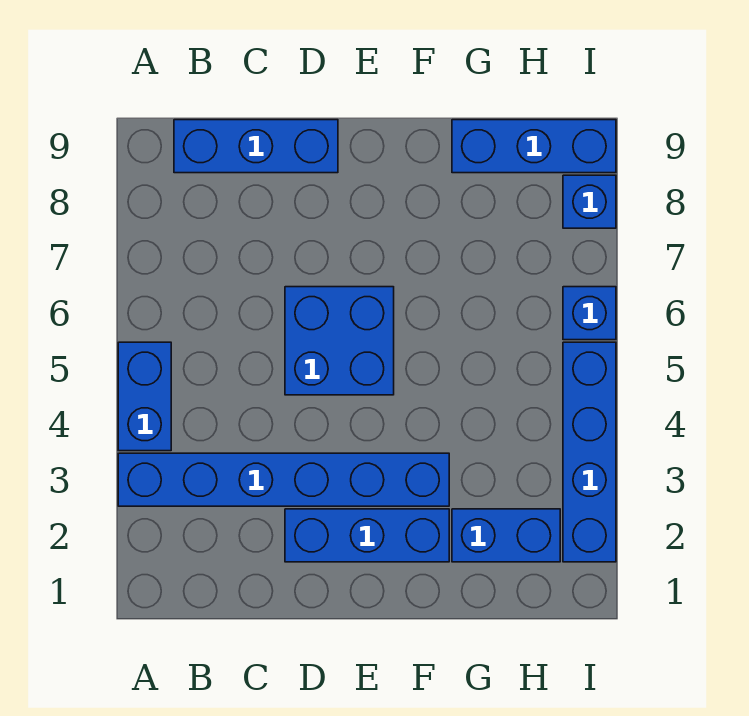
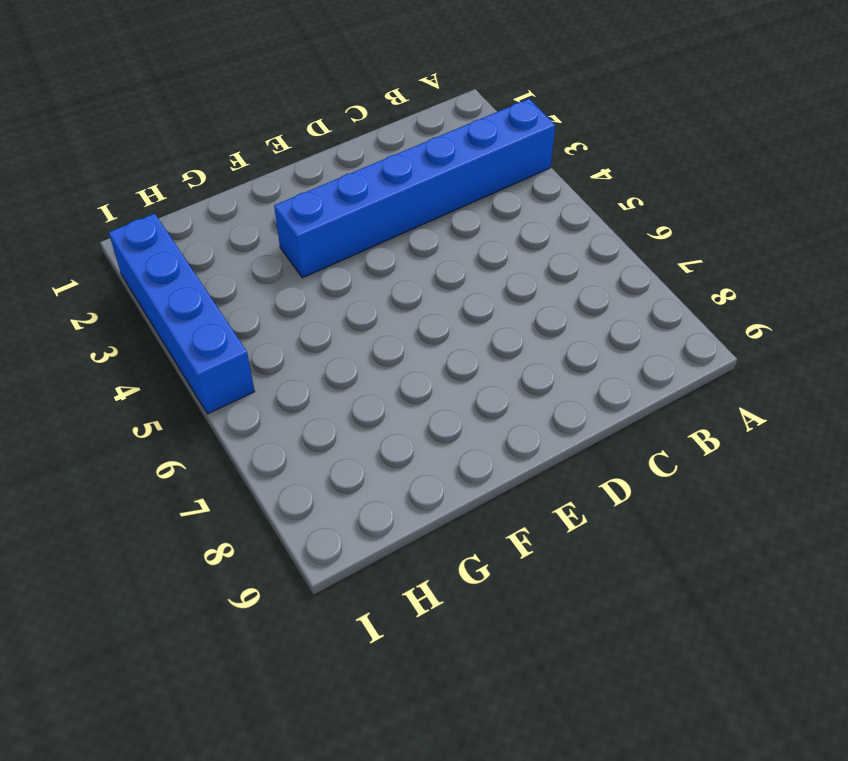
none -> blue brick A4:A5 level 1
none -> blue brick B9:D9 level 1

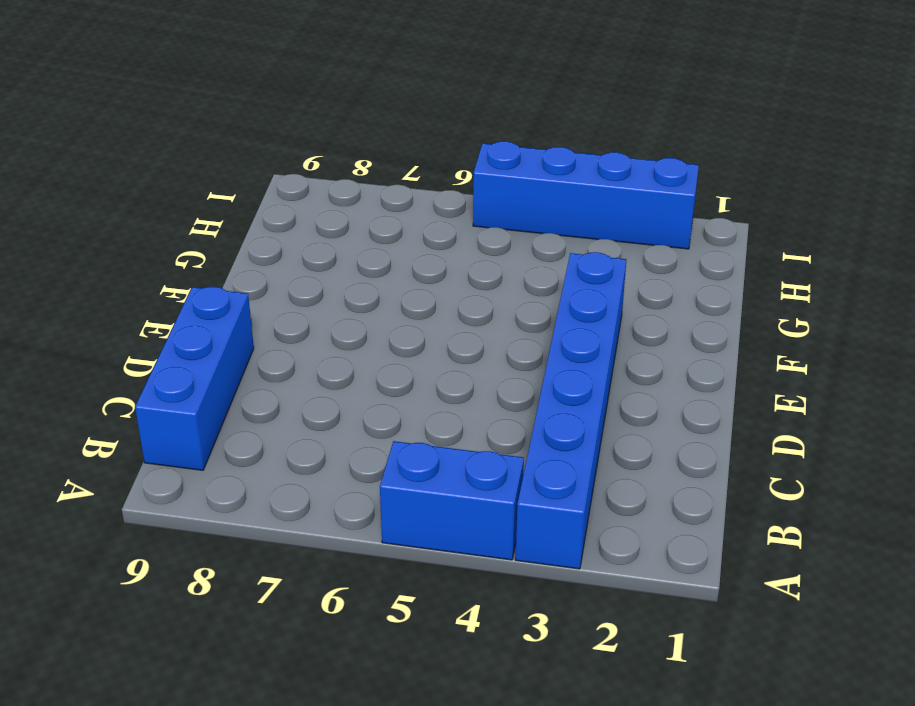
none -> blue brick D2:F2 level 1
none -> blue brick D5:E6 level 1

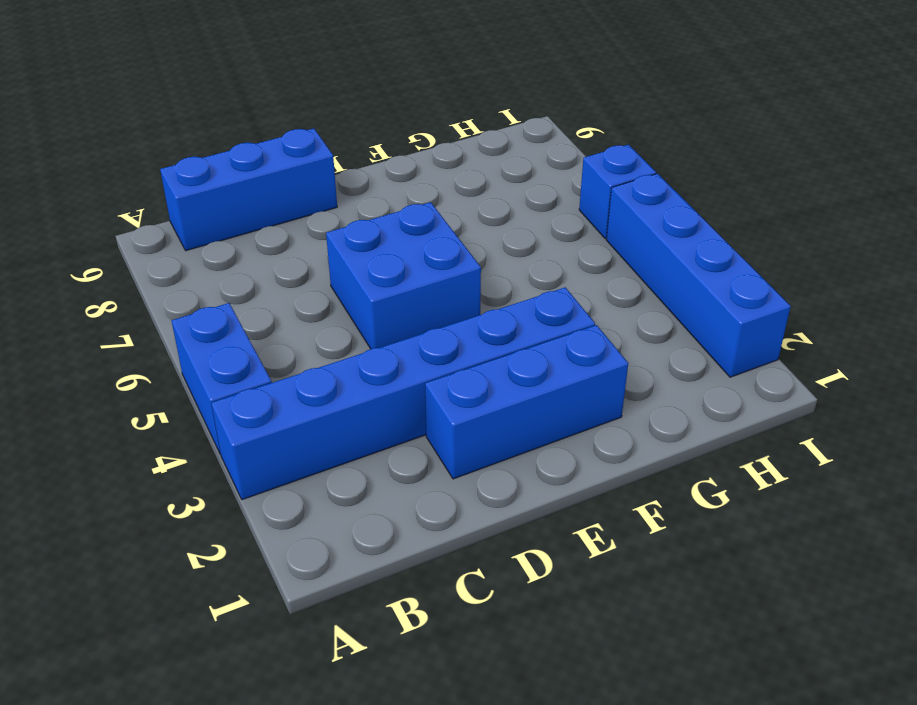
none -> blue brick G2:H2 level 1
none -> blue brick G9:I9 level 1

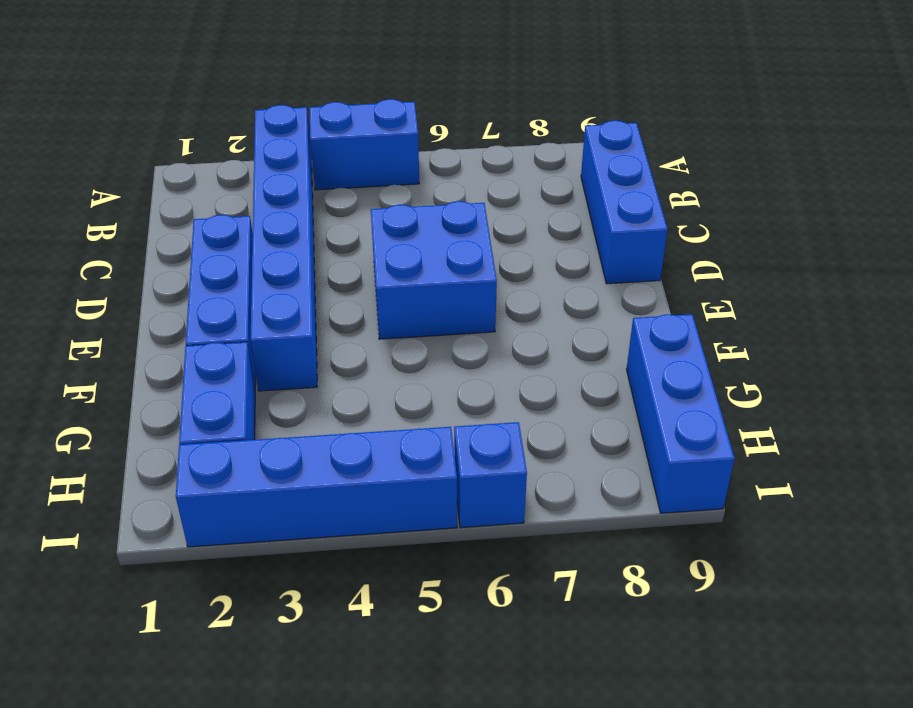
none -> blue brick I8 level 1

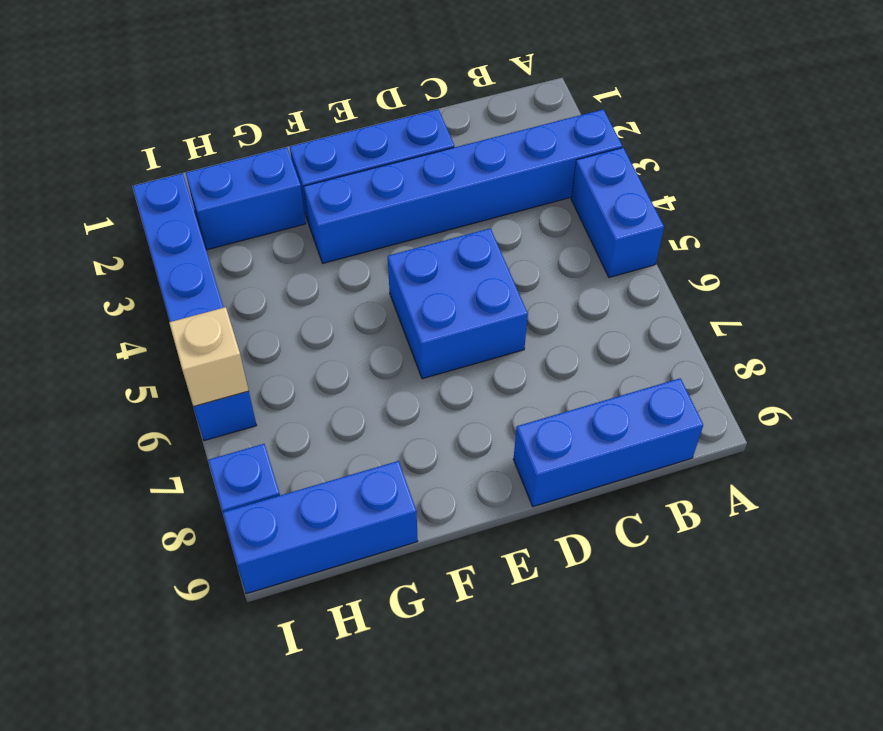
tan brick I6 level 2 -> none

